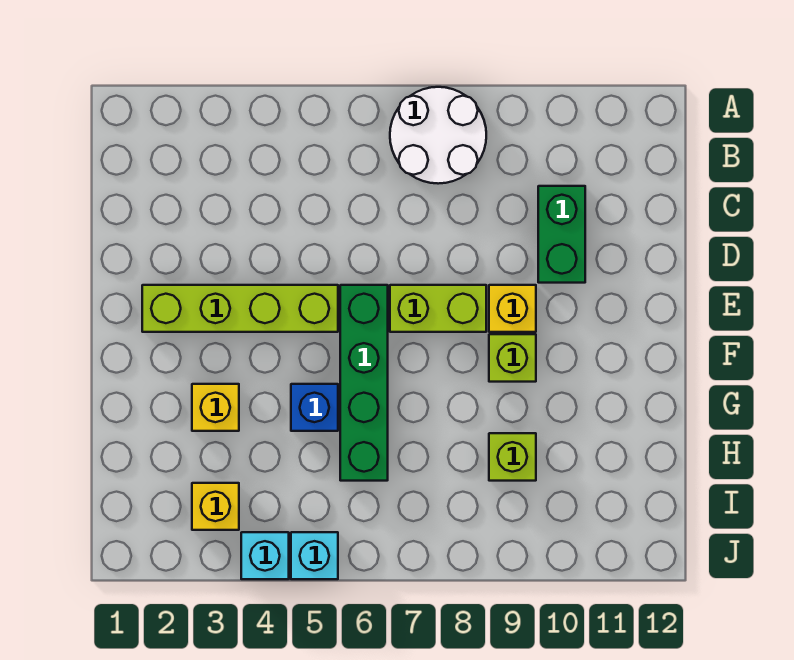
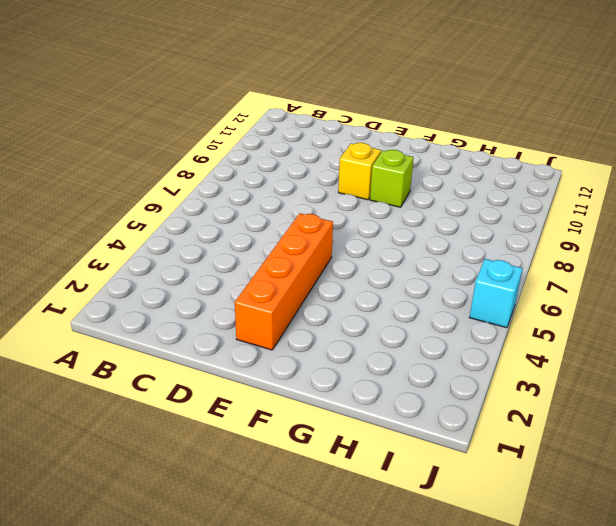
orange brick E2:E5 level 1 -> lime brick E2:E5 level 1
none -> white round brick A7:B8 level 1
none -> green brick C10:D10 level 1
none -> green brick E6:H6 level 1

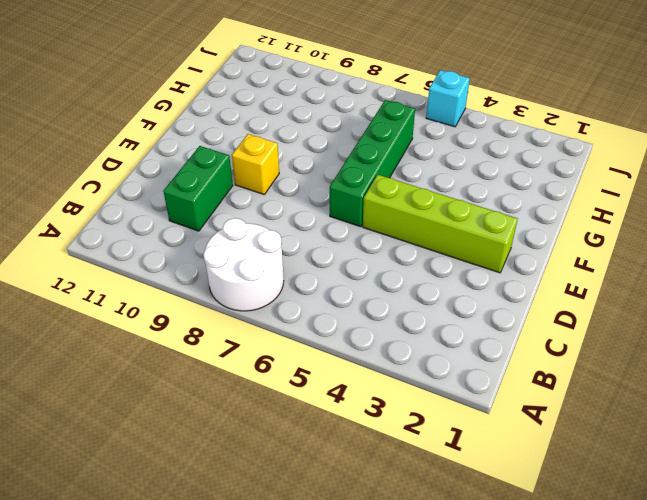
none -> lime brick E7:E8 level 1
none -> lime brick F9 level 1
none -> yellow brick G3 level 1

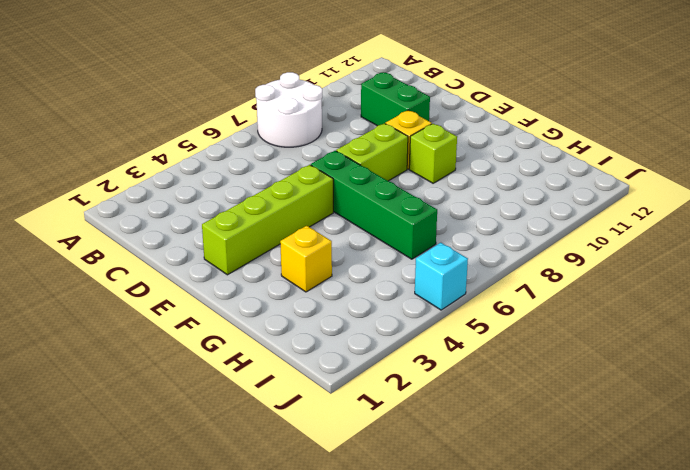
none -> blue brick G5 level 1
none -> lime brick H9 level 1
none -> yellow brick I3 level 1

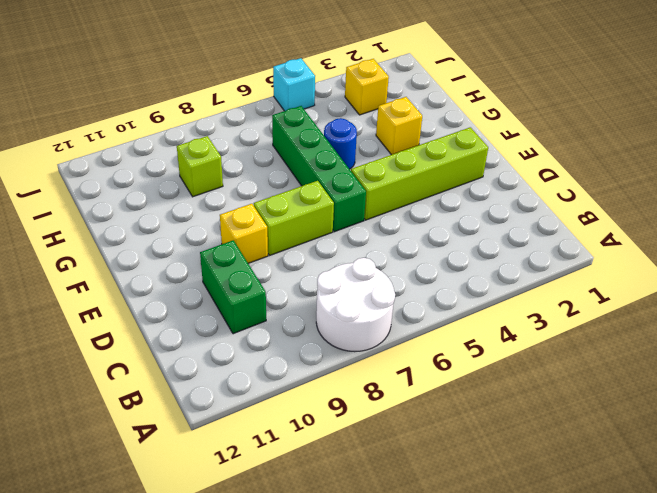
blue round brick G5 level 1 -> blue brick G5 level 1
none -> lime brick F9 level 1
none -> cyan brick J4 level 1

